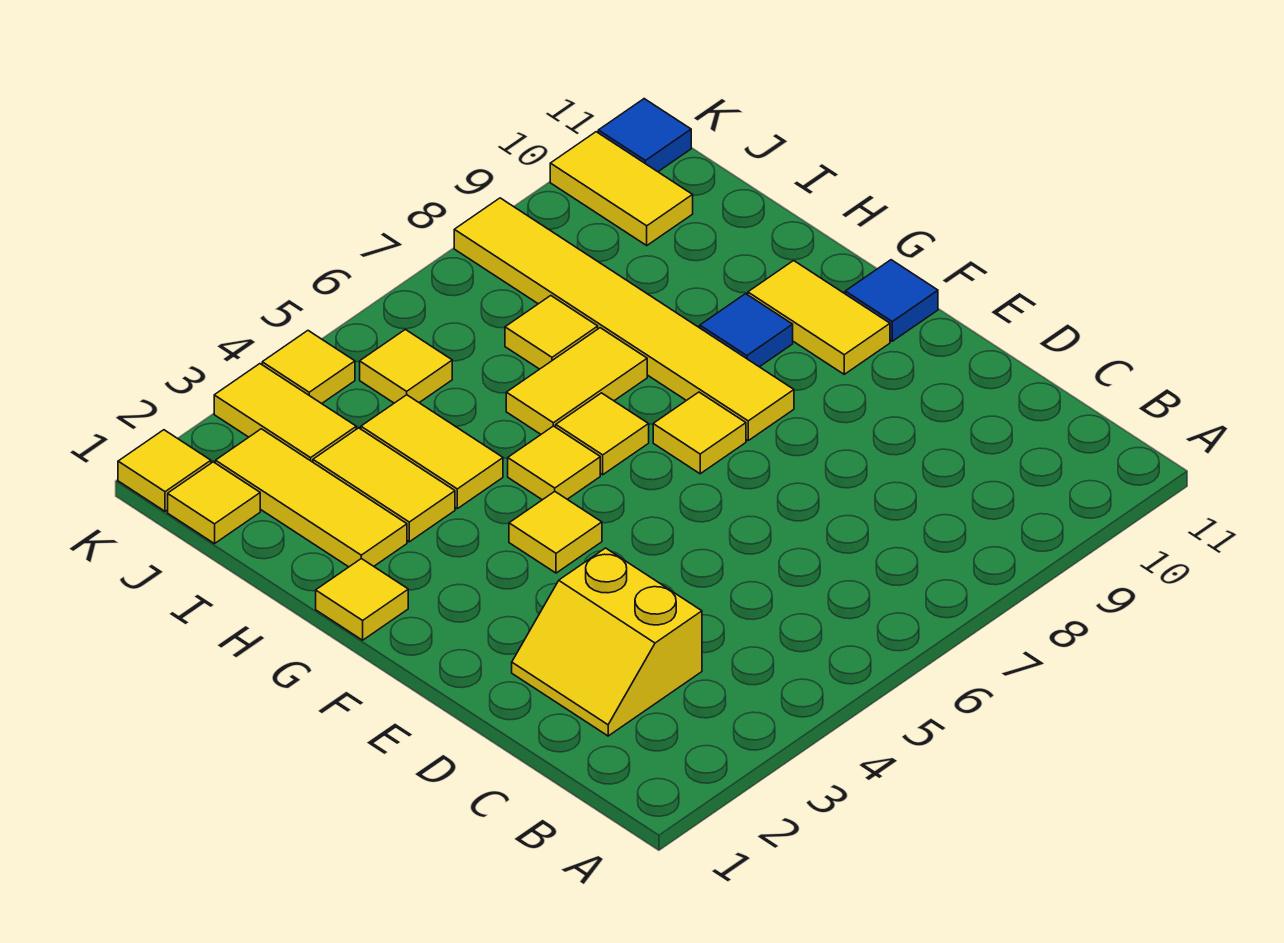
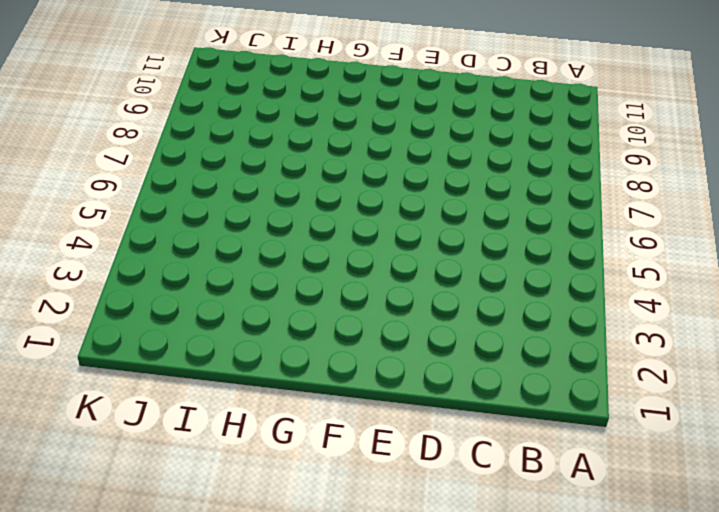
none -> yellow slope C2:D3 level 1 top 3
none -> yellow tile F4 level 1
none -> yellow tile F7 level 1

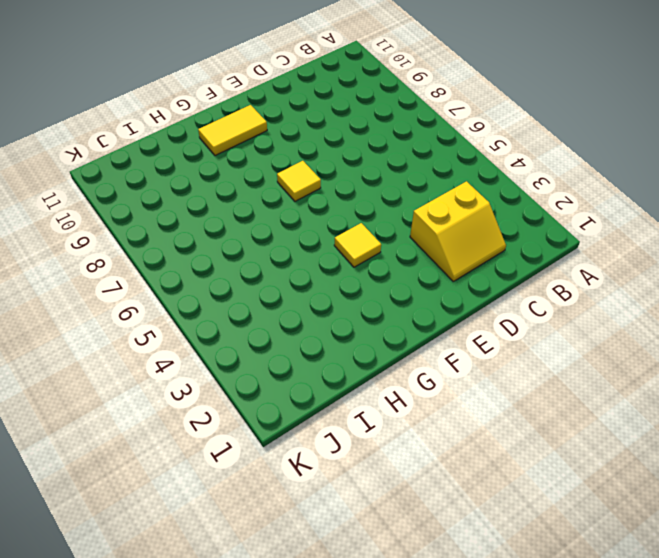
none -> yellow tile F8:K8 level 1
none -> blue tile F11 level 1
none -> yellow tile G1 level 1

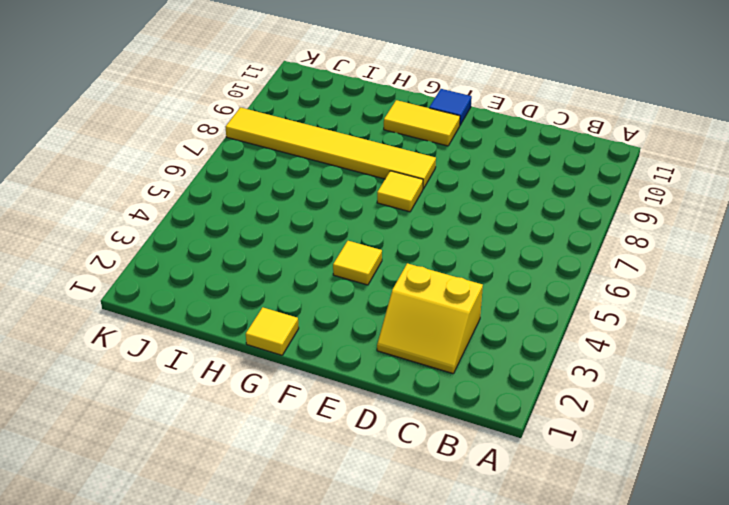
none -> yellow tile G5 level 1
none -> yellow tile G6 level 1
none -> blue tile G9 level 1

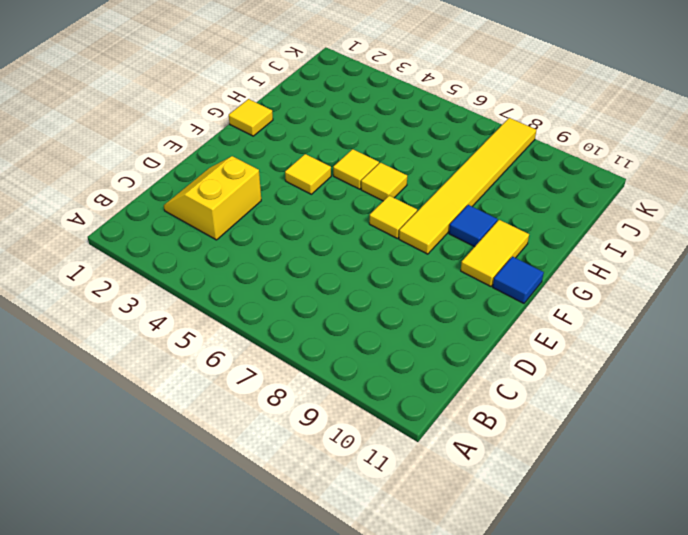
none -> yellow tile H2:J2 level 1
none -> yellow tile H3:I3 level 1
none -> yellow tile H4:I4 level 1

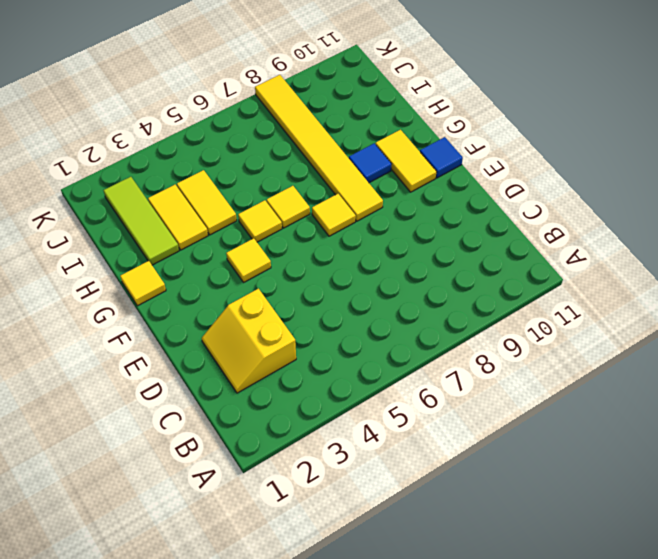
lime tile H2:J2 level 1 -> yellow tile H2:J2 level 1
none -> yellow tile H6:H7 level 1
none -> yellow tile I7 level 1
none -> yellow tile J1 level 1

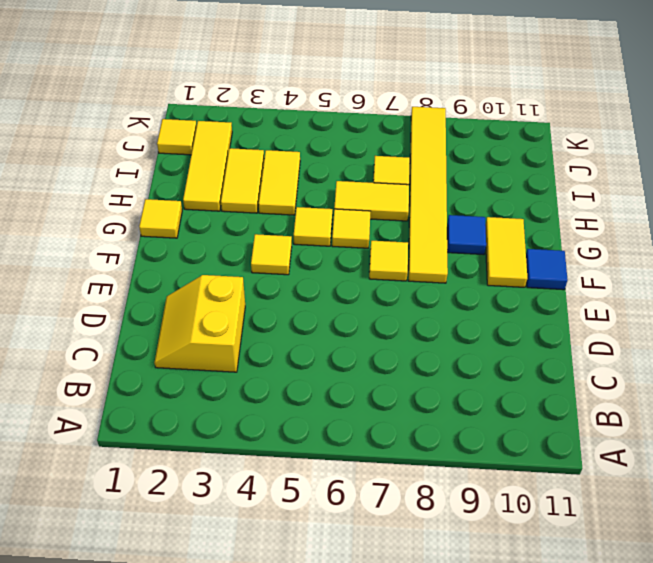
none -> yellow tile J3:K3 level 1
none -> yellow tile J5 level 1
none -> yellow tile J10:K10 level 1

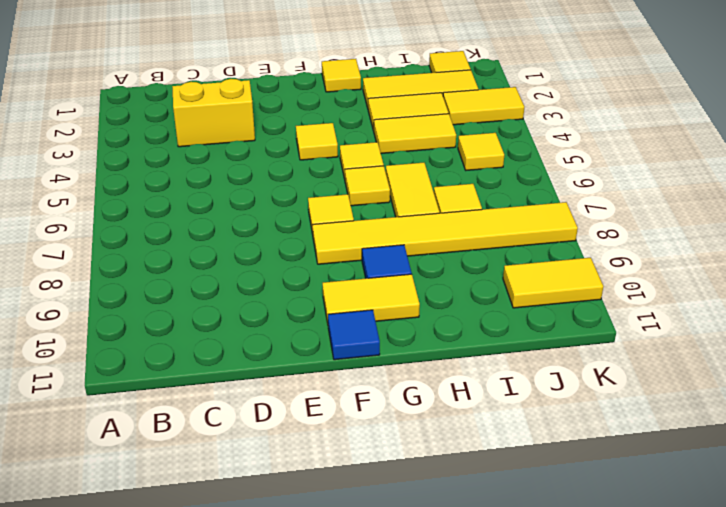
none -> yellow tile K1 level 1
none -> yellow tile K4 level 1
none -> blue tile K11 level 1

